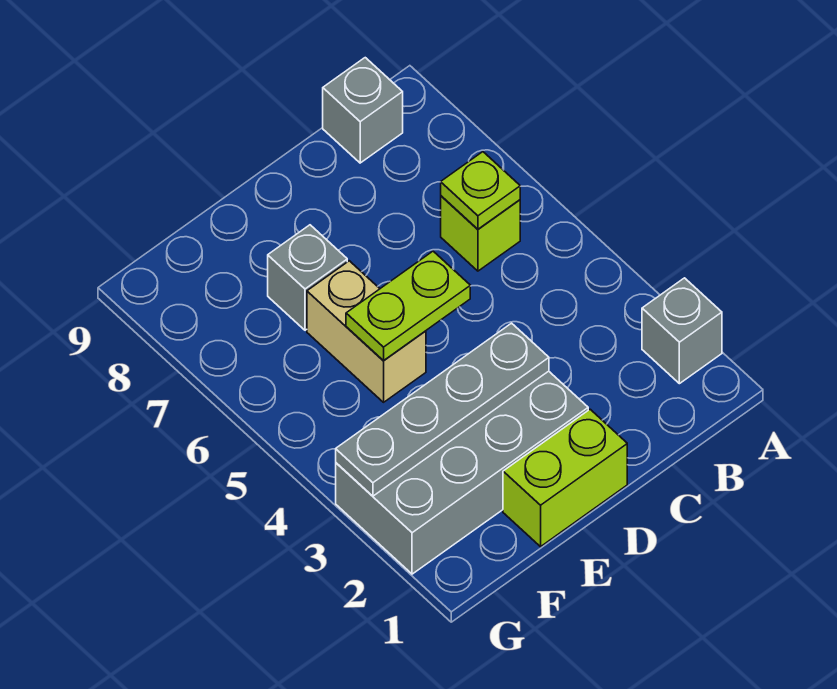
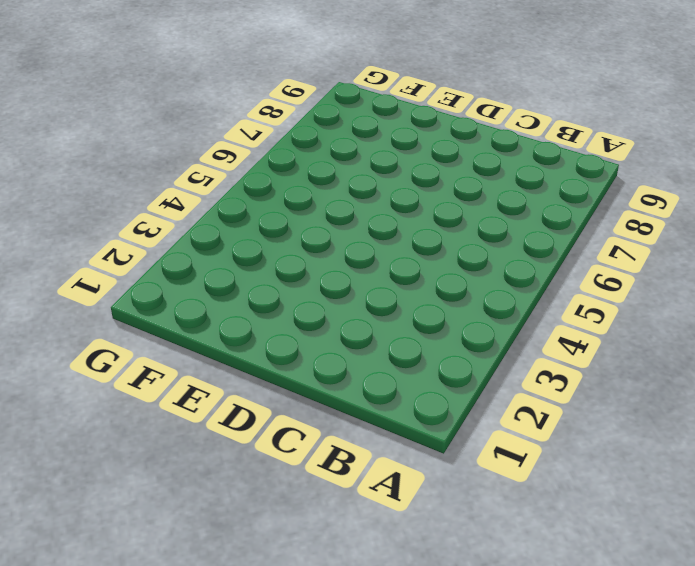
none -> grey brick A2 level 1
none -> lime brick B6 level 1

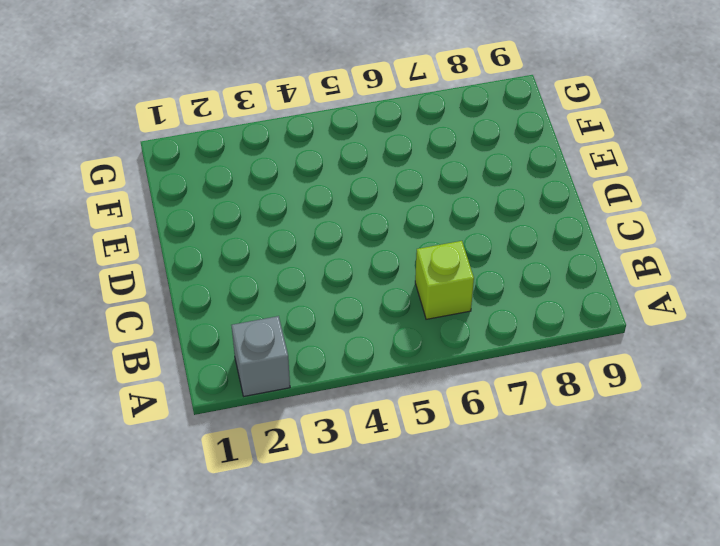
none -> grey brick B9 level 1
none -> lime brick D1:E1 level 1

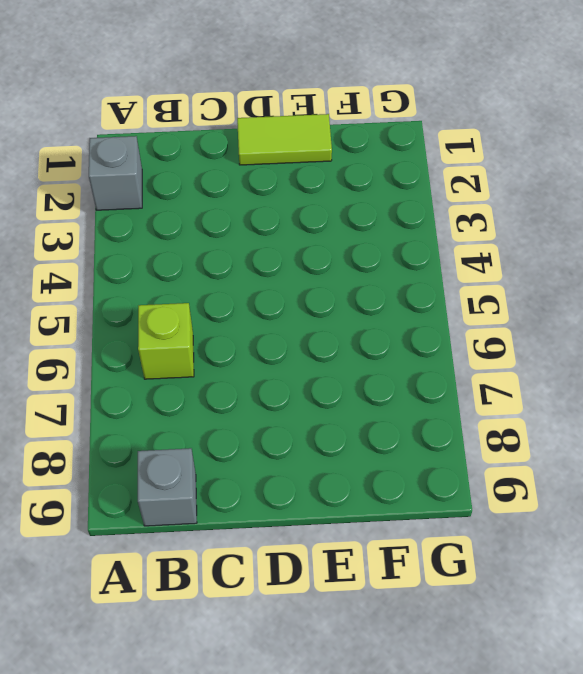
lime tile D1:E1 level 1 -> lime brick D1:E1 level 1
none -> grey brick D2:G3 level 1
none -> tan brick E5:E6 level 1

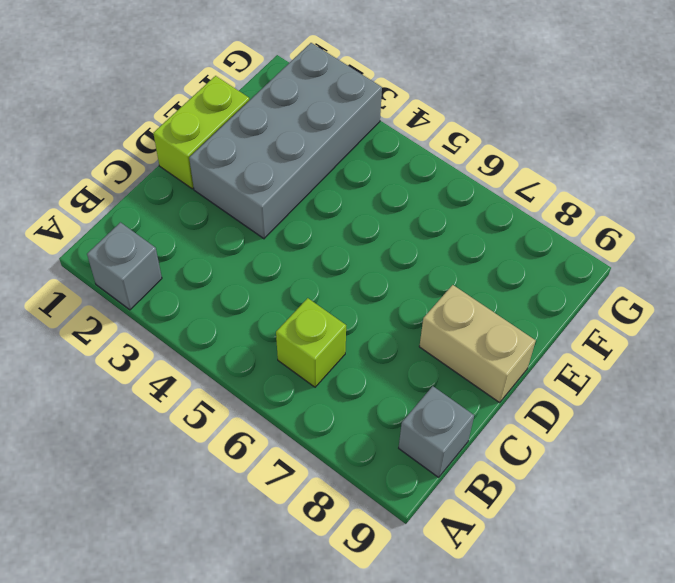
tan brick D8:D9 level 1 -> tan brick E5:E6 level 1
none -> grey brick E7 level 1
none -> lime plate B6 level 2

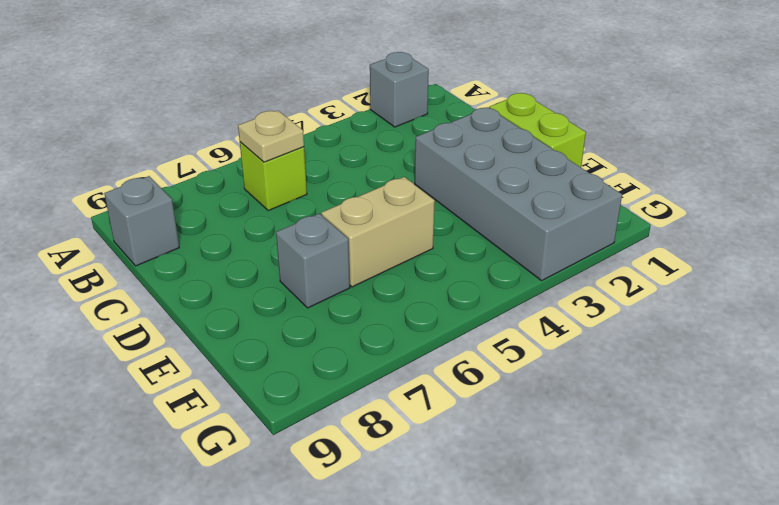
tan plate B6 level 2 -> lime plate B6 level 2
none -> grey plate D3:G3 level 2
none -> lime plate D5:E5 level 2

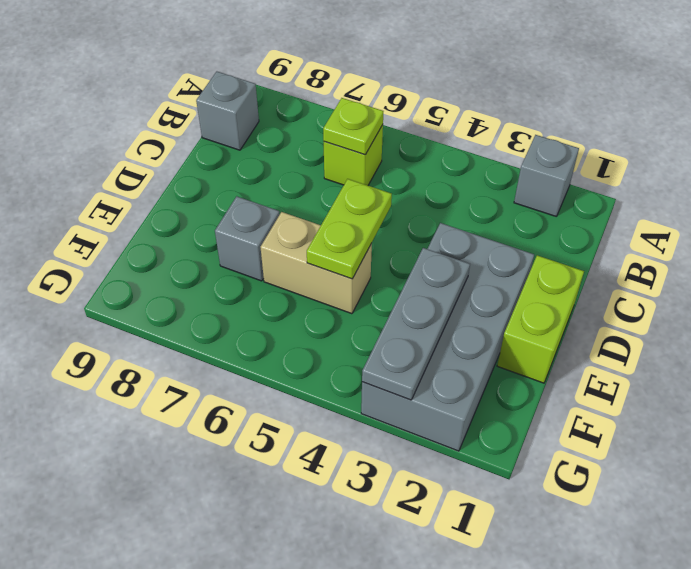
grey plate E3:G3 level 2 -> grey plate D3:G3 level 2

